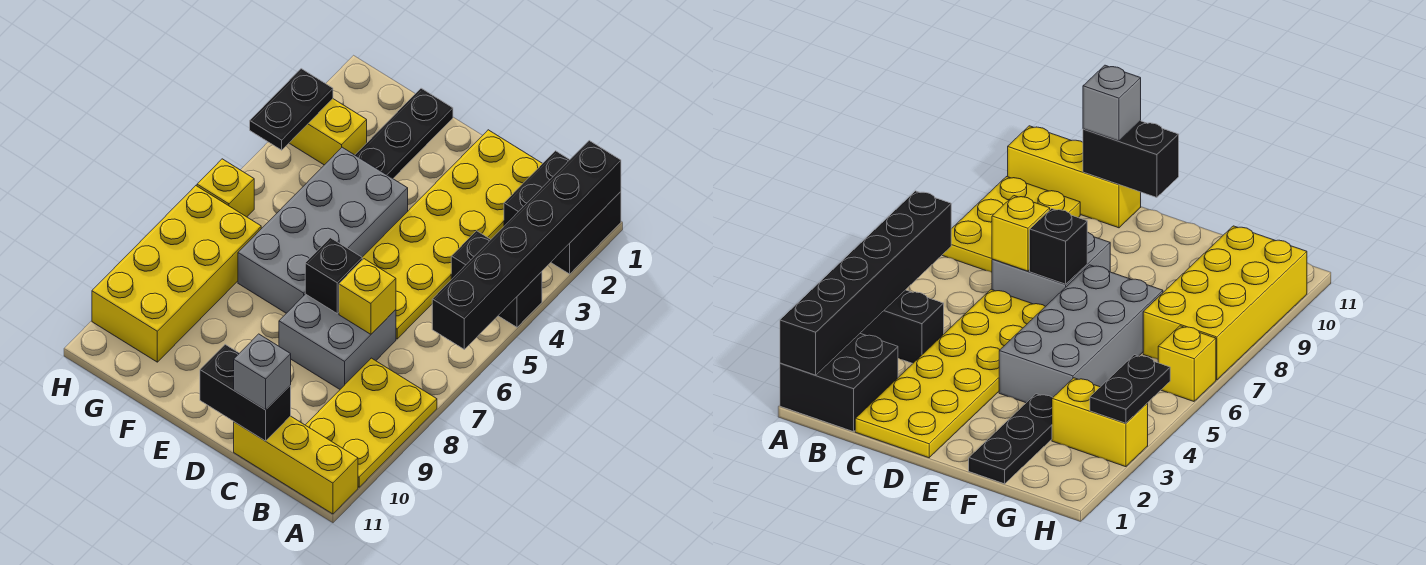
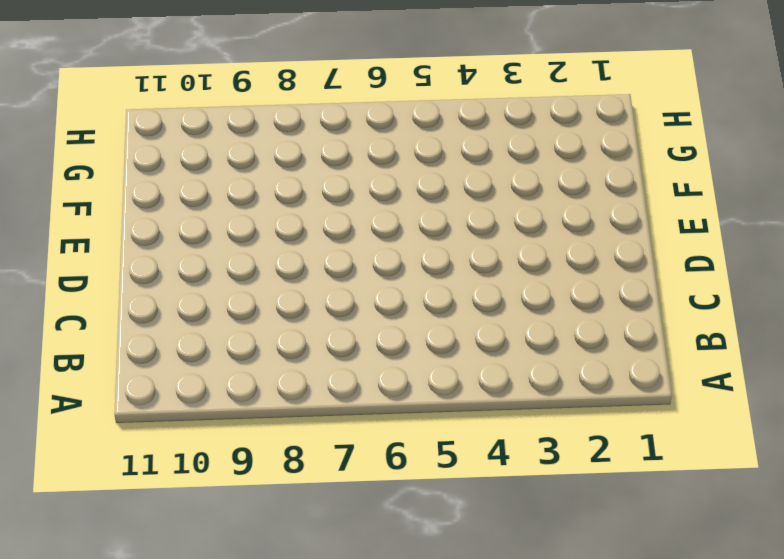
none -> black brick A1:B2 level 1
none -> black brick A4:B4 level 1
none -> yellow plate A8:B10 level 1

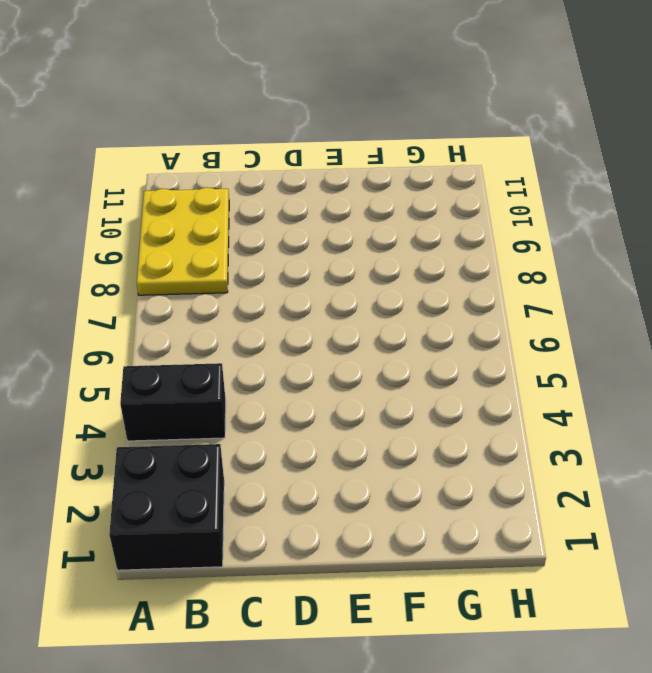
none -> yellow brick A11:C11 level 1
none -> yellow plate C1:D6 level 1
none -> grey brick C7:D8 level 1

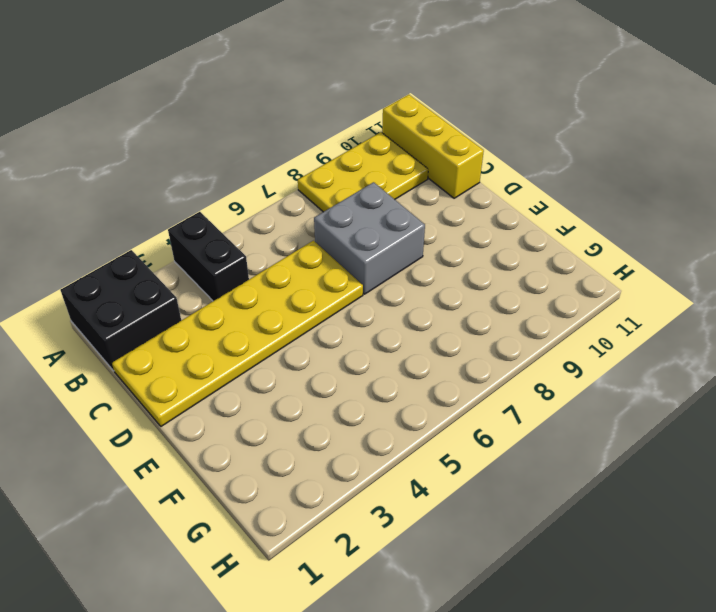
none -> grey brick E4:F7 level 1
none -> black plate F1:F3 level 1
none -> yellow brick G3:H3 level 1

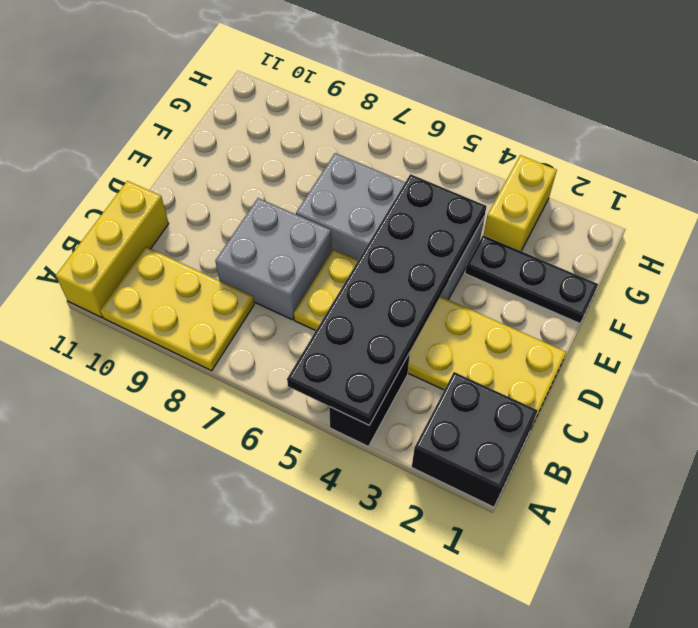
black plate A4:F5 level 2 -> black brick A1:A6 level 2
none -> yellow brick G7:H10 level 1
none -> yellow brick H6 level 1
none -> yellow brick C7 level 2

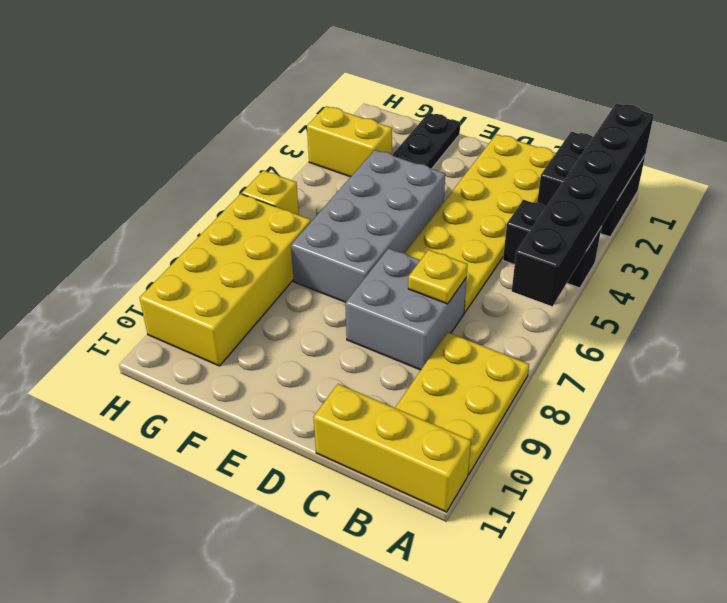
yellow plate C7 level 2 -> yellow brick C7 level 2
none -> black brick C11:D11 level 2
none -> black brick D7 level 2
none -> black plate H3:H4 level 2

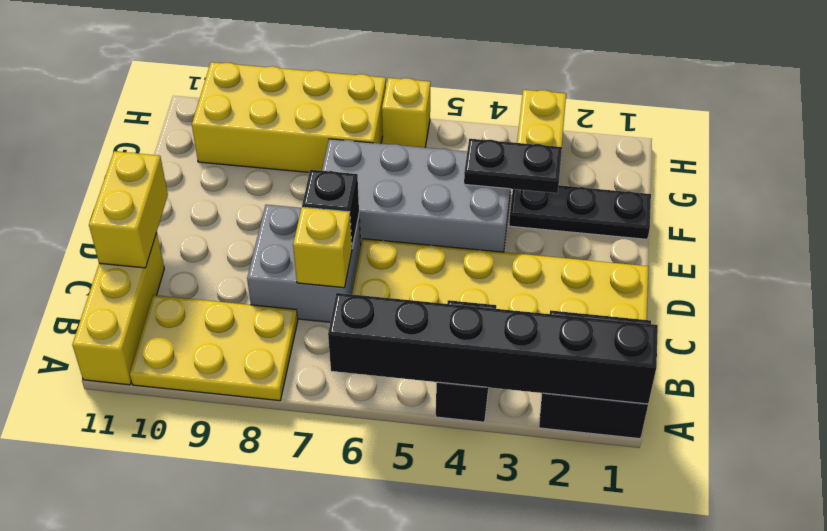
yellow brick C11:D11 level 2 -> black brick C11:D11 level 2
black plate F3:F4 level 2 -> black plate H3:H4 level 2
none -> grey brick C11 level 3

